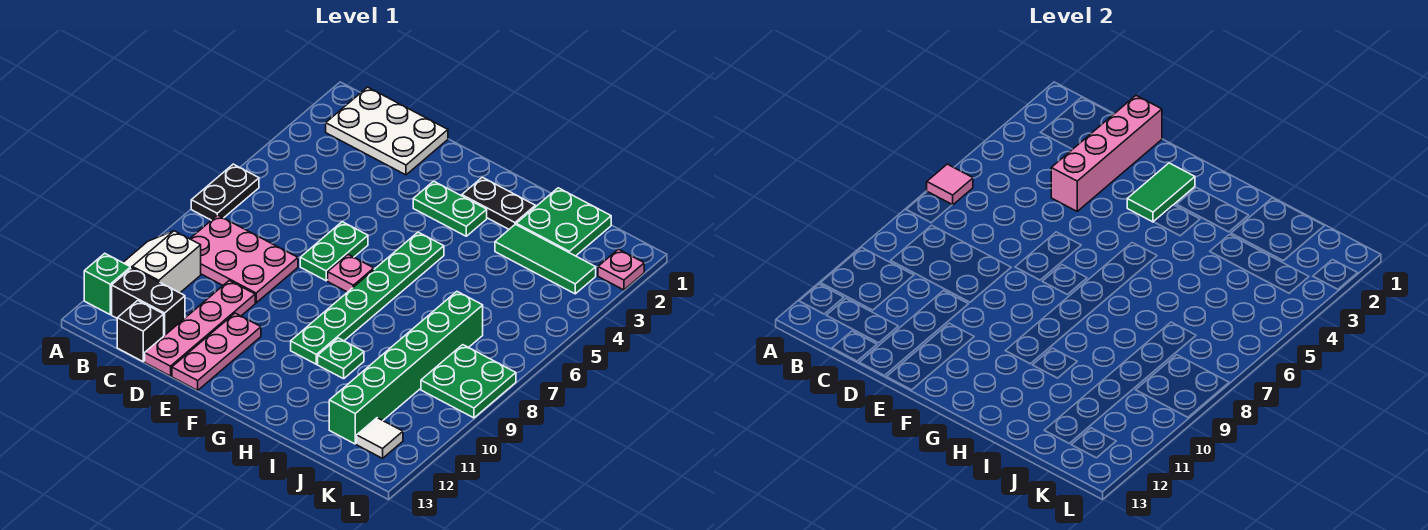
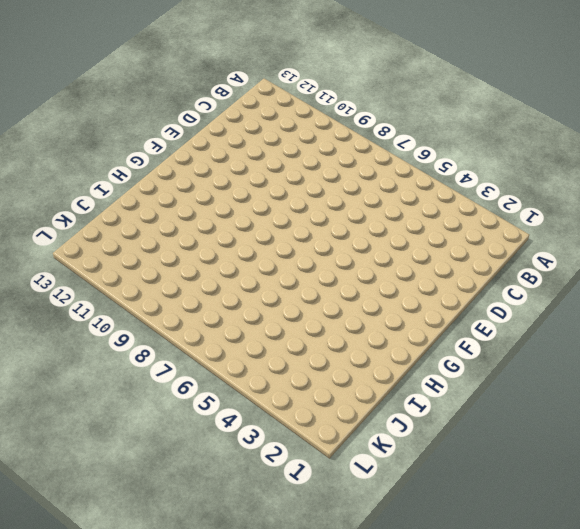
none -> black plate A6:A7 level 1
none -> white slope A10:B11 level 1 top B
none -> green brick A12 level 1

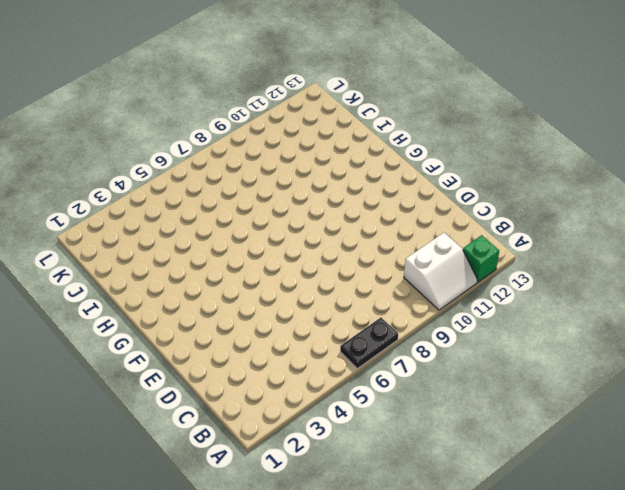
none -> white plate B1:D2 level 1
none -> pink plate B8:D9 level 1
none -> black brick B12:C12 level 1

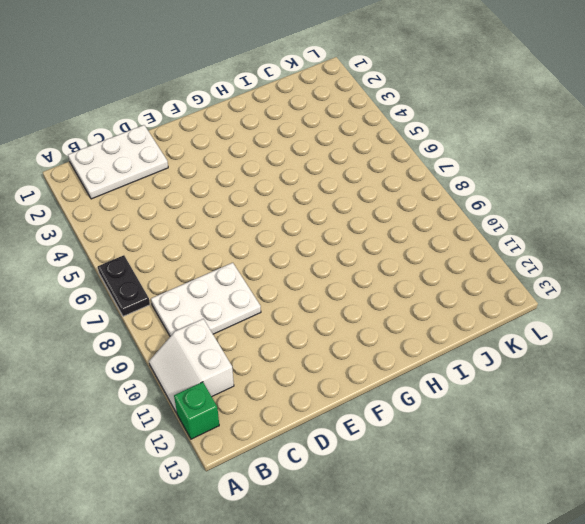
white plate B8:D9 level 1 -> pink plate B8:D9 level 1
none -> black brick B12:C12 level 1
none -> black brick C13 level 1
none -> pink plate D10:D13 level 1

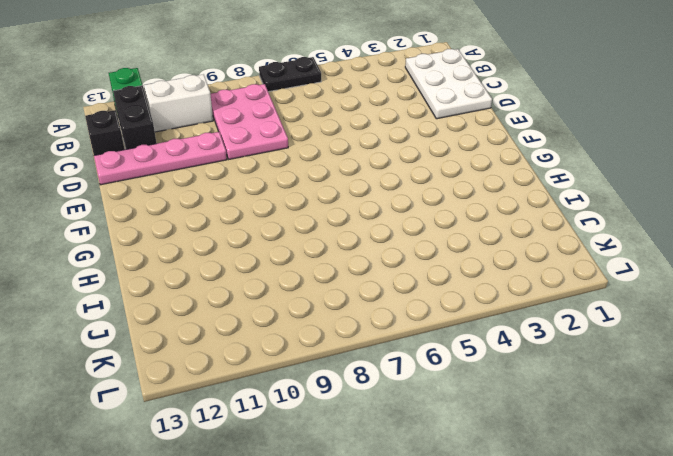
none -> green plate E6:E7 level 1
none -> pink plate E11:E13 level 1
none -> green plate F3:G3 level 1

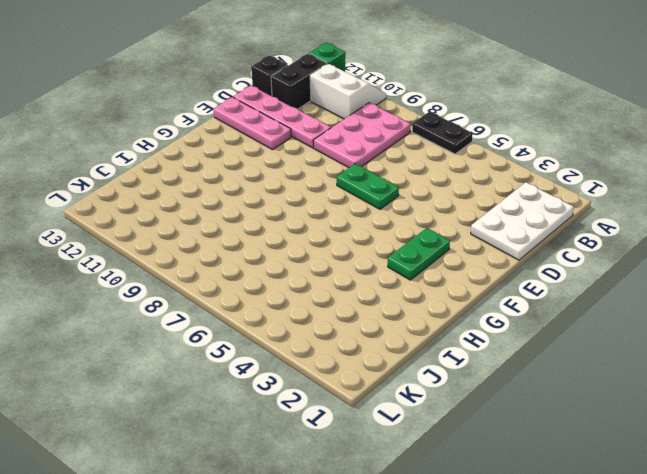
none -> pink plate F7 level 1
none -> black plate G2:H2 level 1
none -> green plate G5:G10 level 1

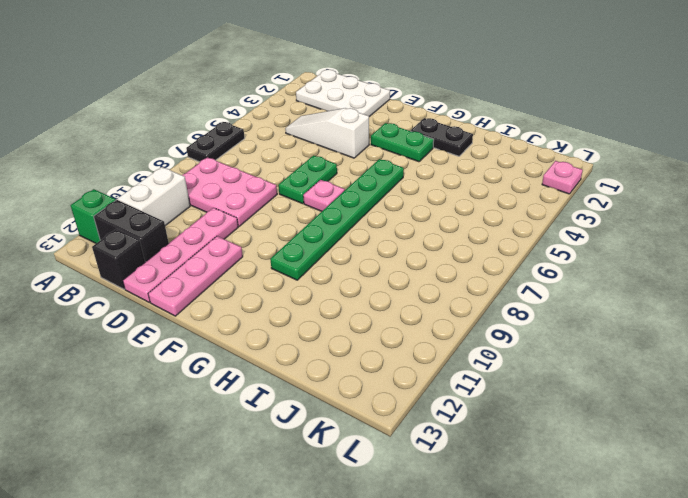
white slope C4:E4 level 1 top E -> none
none -> green plate H10 level 1
none -> green plate I1:J2 level 1
none -> green tile I3:K3 level 1

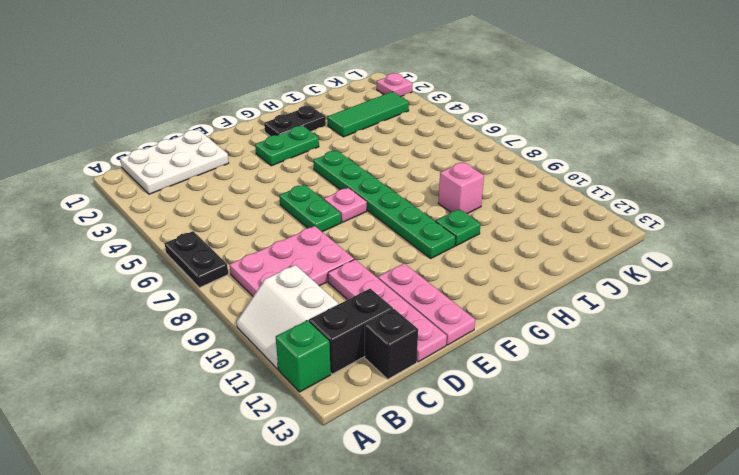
pink brick I9 level 1 -> none
none -> green plate I1:J2 level 1
none -> green brick J7:J12 level 1
none -> green plate K8:L9 level 1

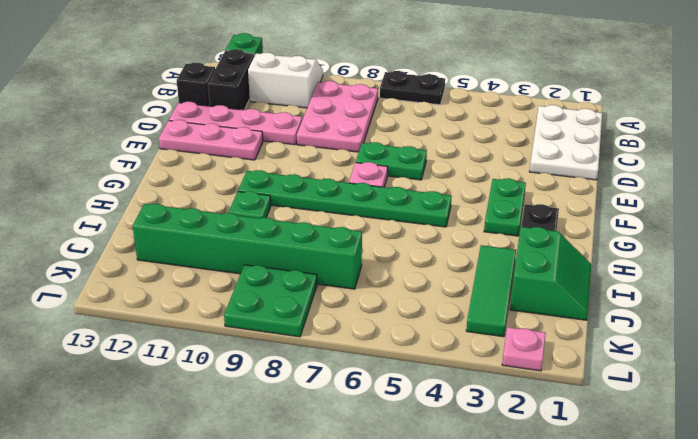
green slope I1:J2 level 1 top 2 -> green plate I1:J2 level 1
none -> white tile K12 level 1
none -> pink tile A6 level 2
none -> pink brick D1:D4 level 2

